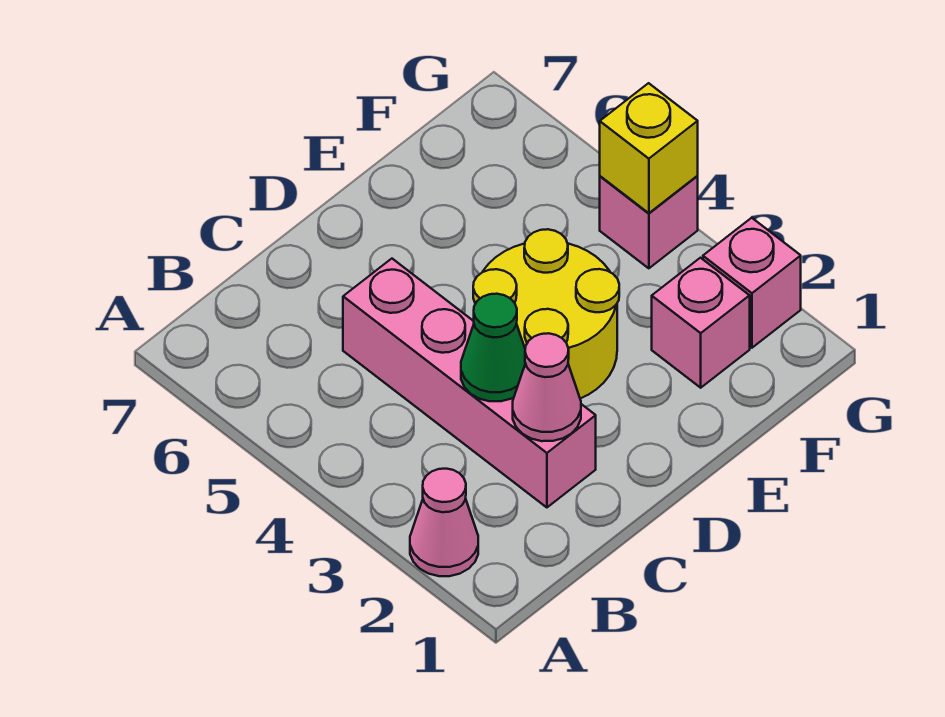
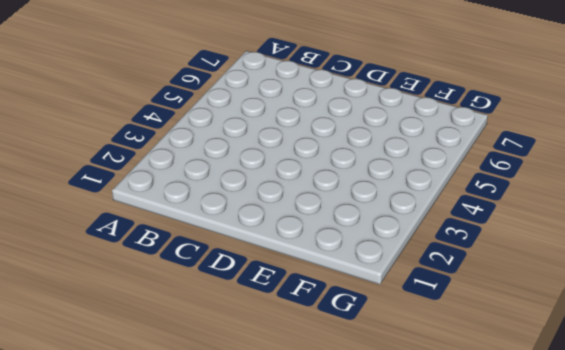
none -> pink cone A2 level 1
none -> pink brick C2:C5 level 1

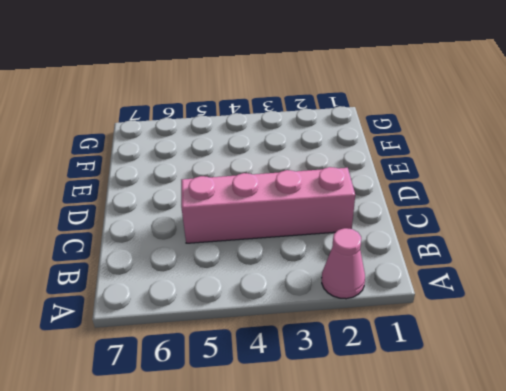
none -> yellow round brick D3:E4 level 1
none -> pink brick F2 level 1

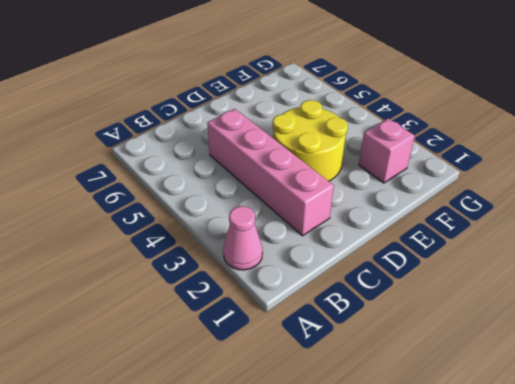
none -> pink brick G2 level 1
none -> pink brick G4 level 1

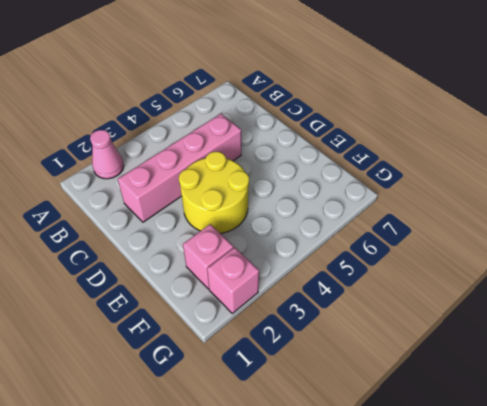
none -> pink brick G4 level 1
none -> pink cone C2 level 2

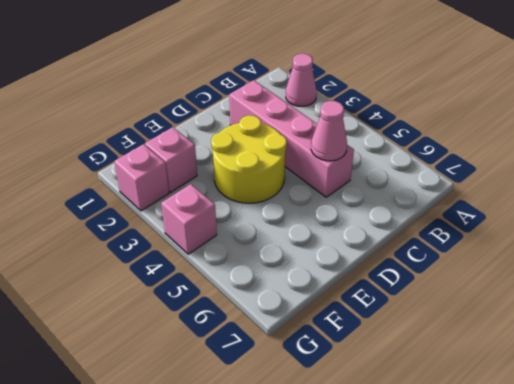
pink cone C5 level 2 -> pink cone C2 level 2
none -> green cone C3 level 2
none -> yellow brick G4 level 2

